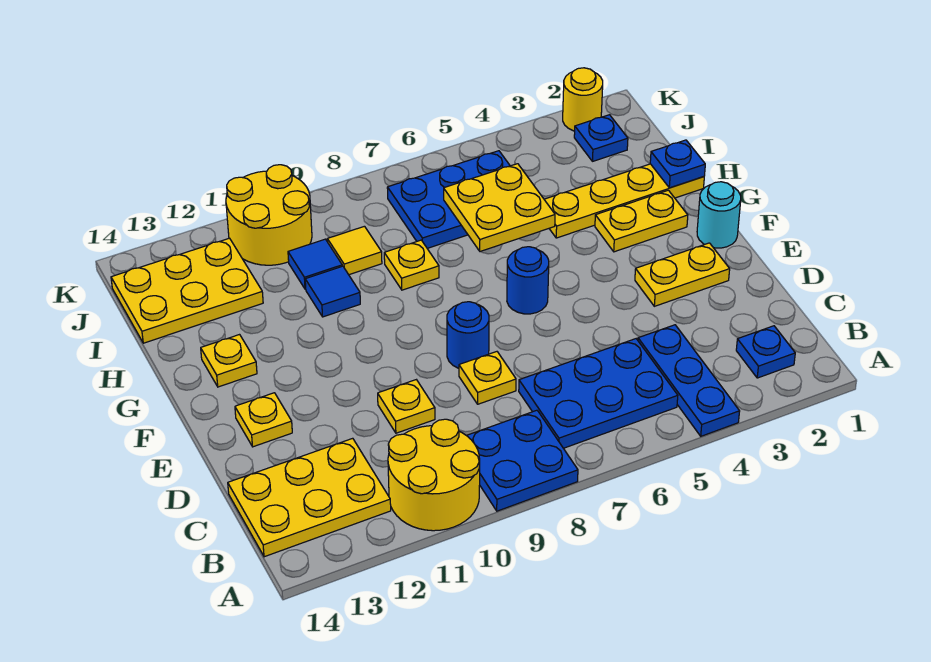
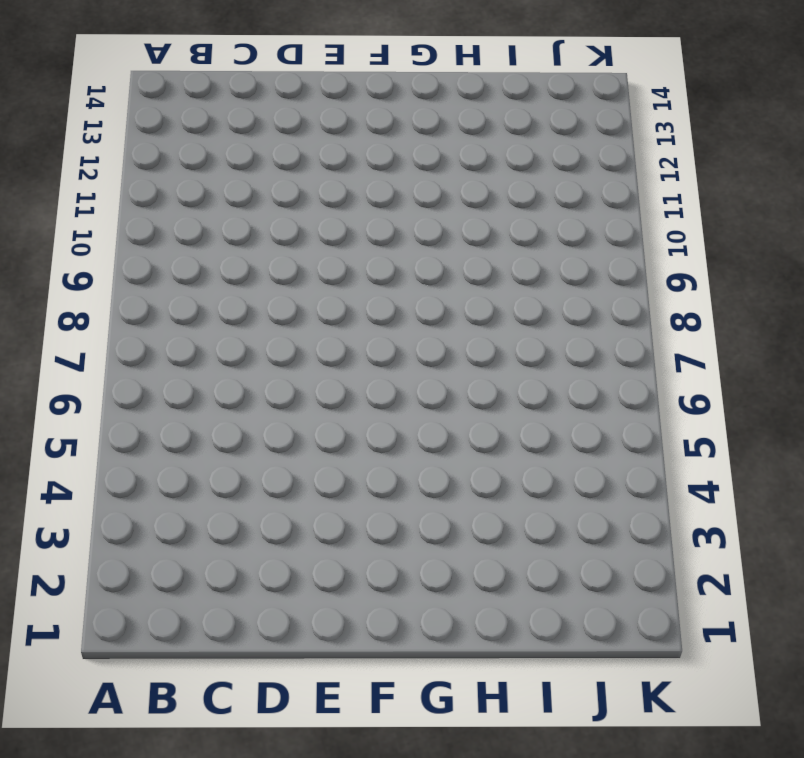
none -> blue plate A4:C4 level 1
none -> blue plate A8:B9 level 1
none -> yellow round brick A10:B11 level 1

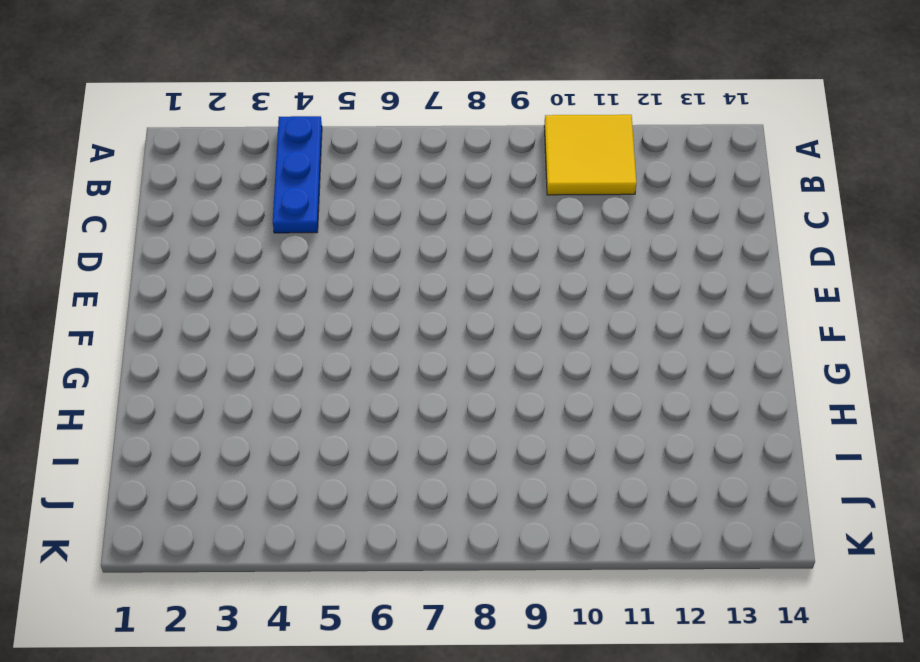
yellow tile A10:B11 level 1 -> yellow round brick A10:B11 level 1
none -> blue plate A8:B9 level 1
none -> blue plate B2 level 1
none -> blue plate B5:C7 level 1

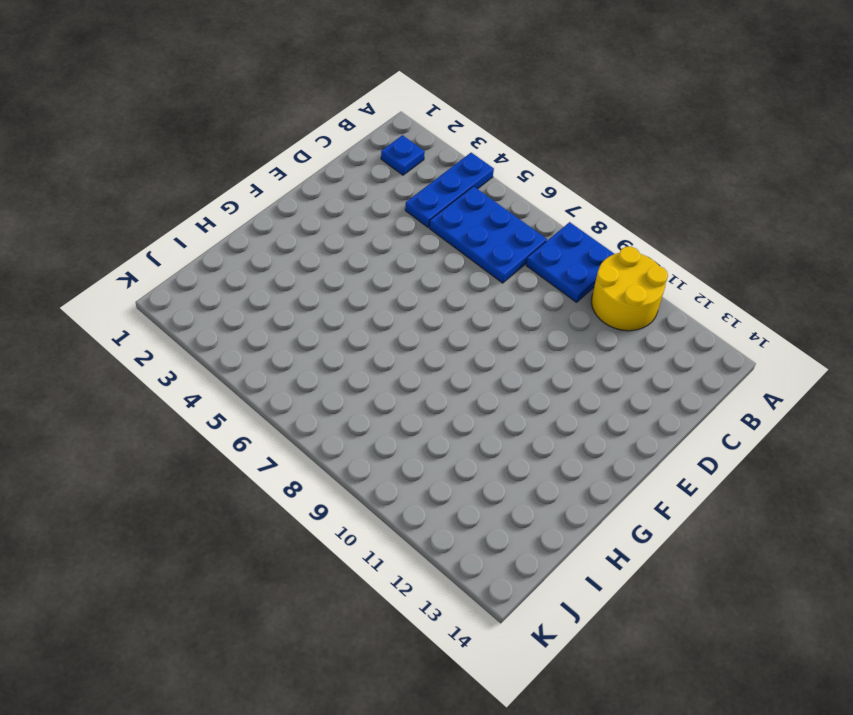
none -> yellow plate B12:C14 level 1
none -> yellow plate D8 level 1
none -> yellow plate D10 level 1

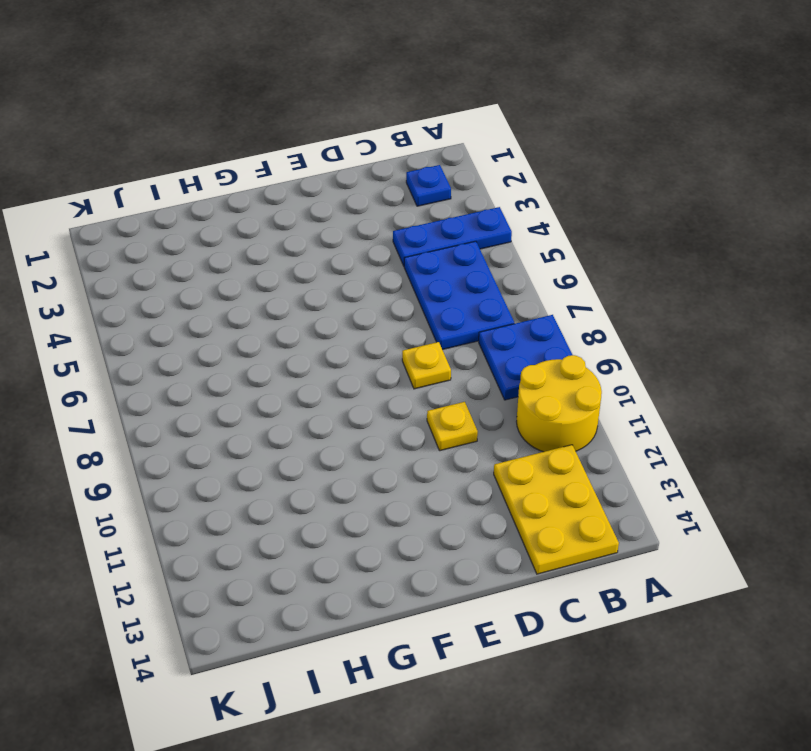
none -> yellow plate E2:E3 level 1
none -> blue round brick E8 level 1
none -> yellow plate E13 level 1

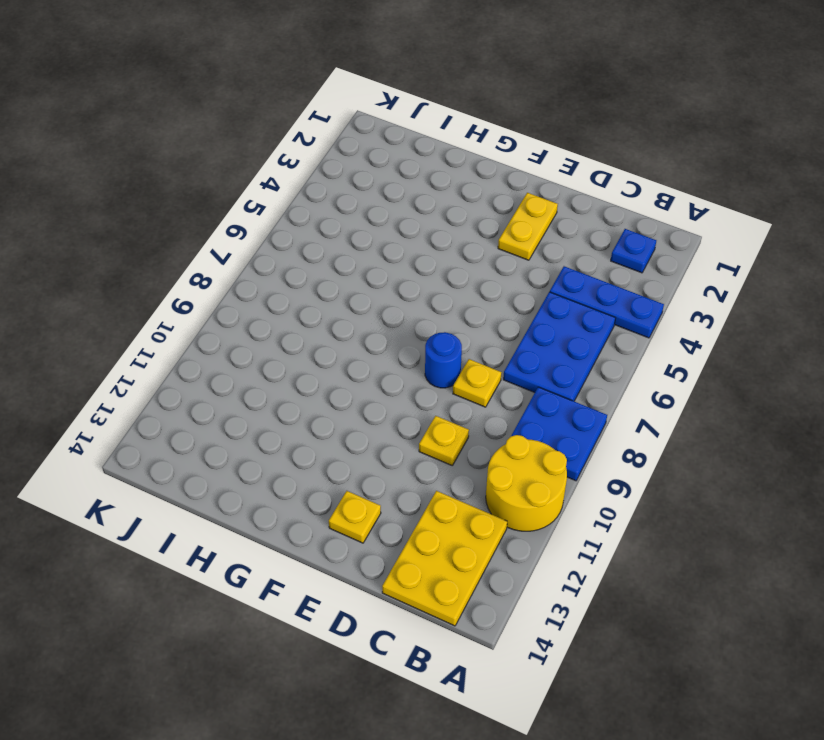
none -> cyan round brick F1 level 1
none -> blue round brick F6 level 1
none -> yellow plate G2:G3 level 1

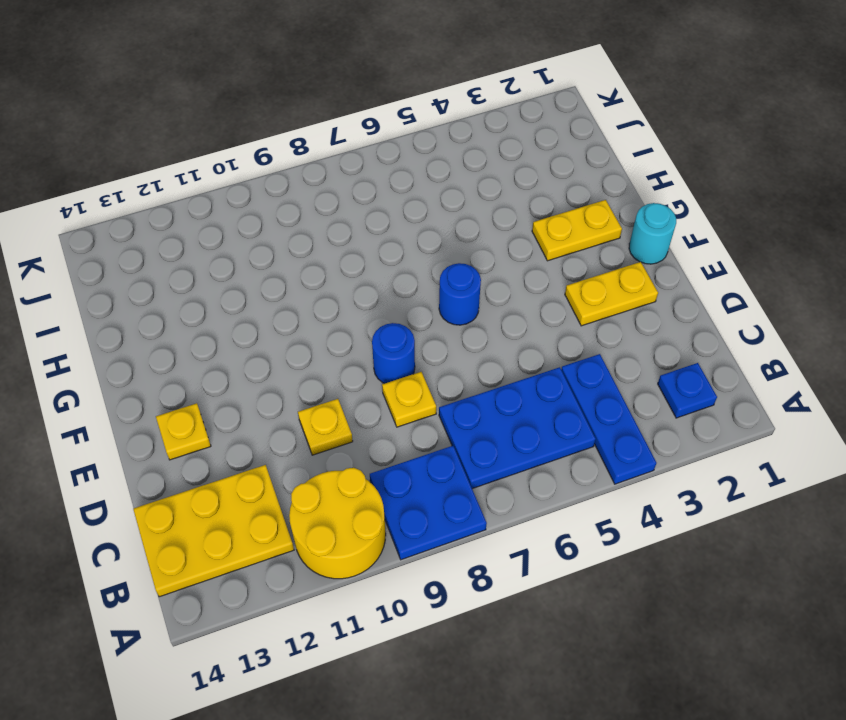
none -> yellow plate G13 level 1
none -> yellow plate H1:H4 level 1
none -> yellow plate H8 level 1

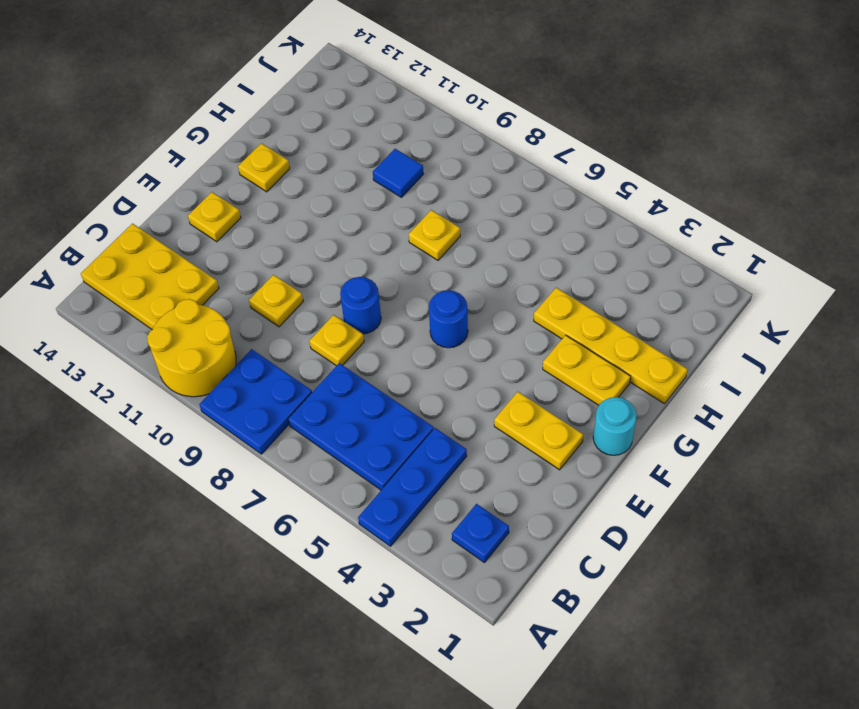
none -> blue tile H10 level 1
none -> blue plate I5:J7 level 1
none -> yellow tile I9 level 1

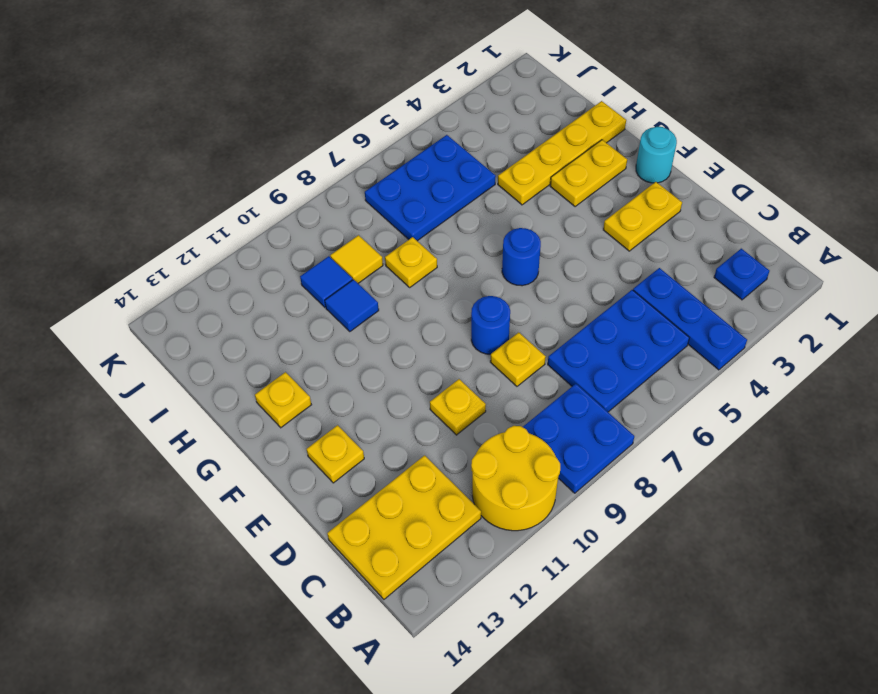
none -> yellow plate I12:J14 level 1
none -> blue plate J2 level 1
none -> yellow round brick J10:K11 level 1

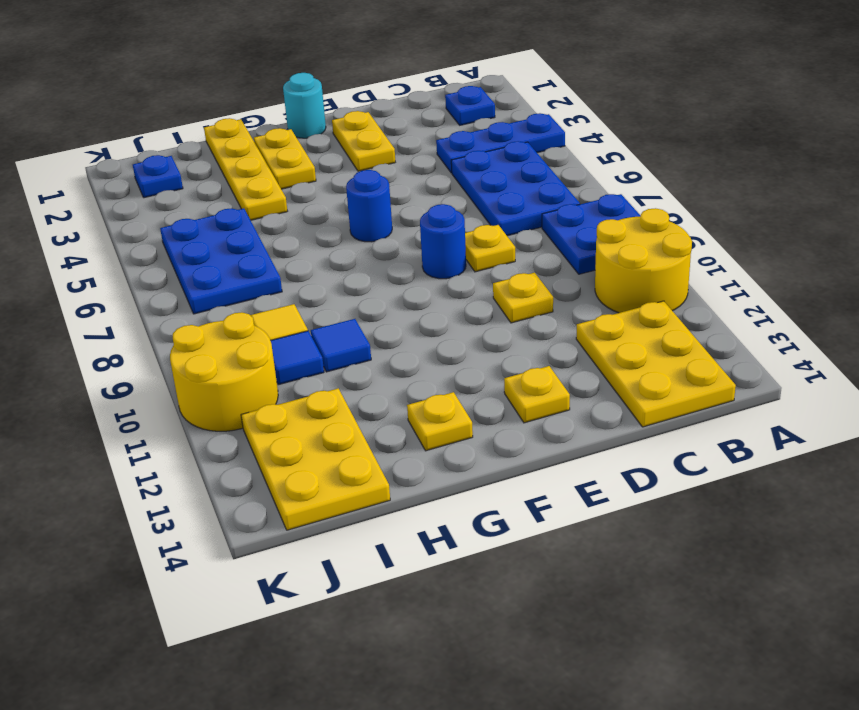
none -> yellow plate H8 level 1
none -> yellow round brick K2 level 1
none -> blue plate H1 level 2

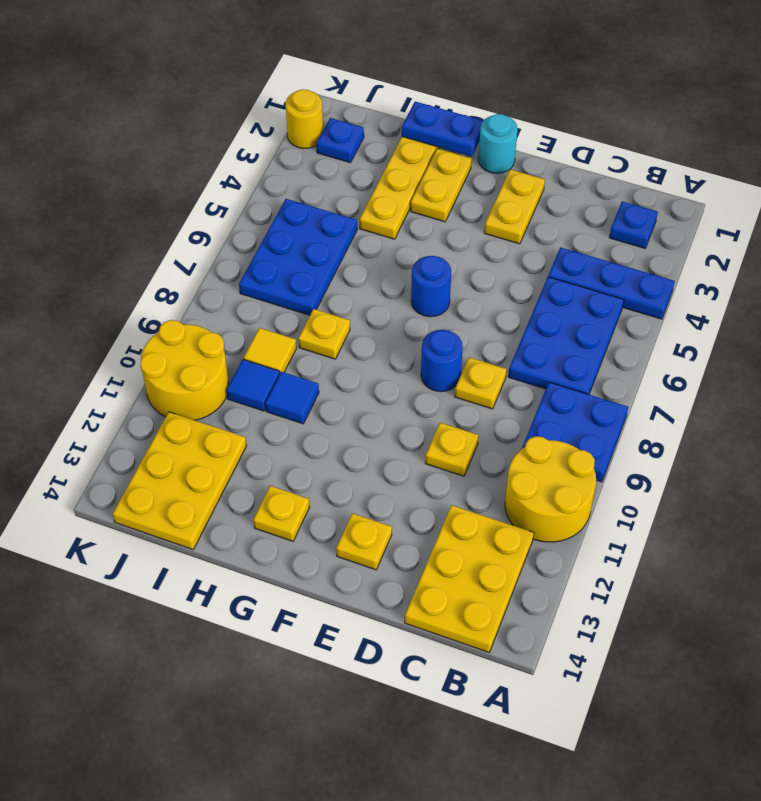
blue plate G1:H1 level 2 -> blue plate H1 level 2
none -> yellow plate H5:I6 level 2

